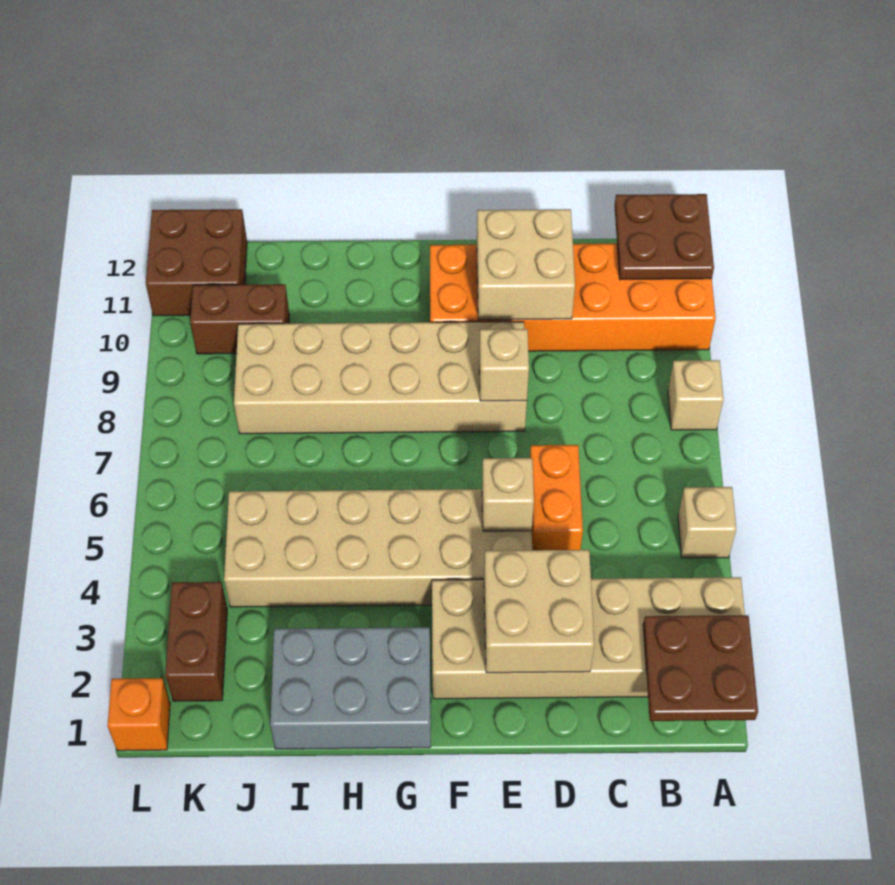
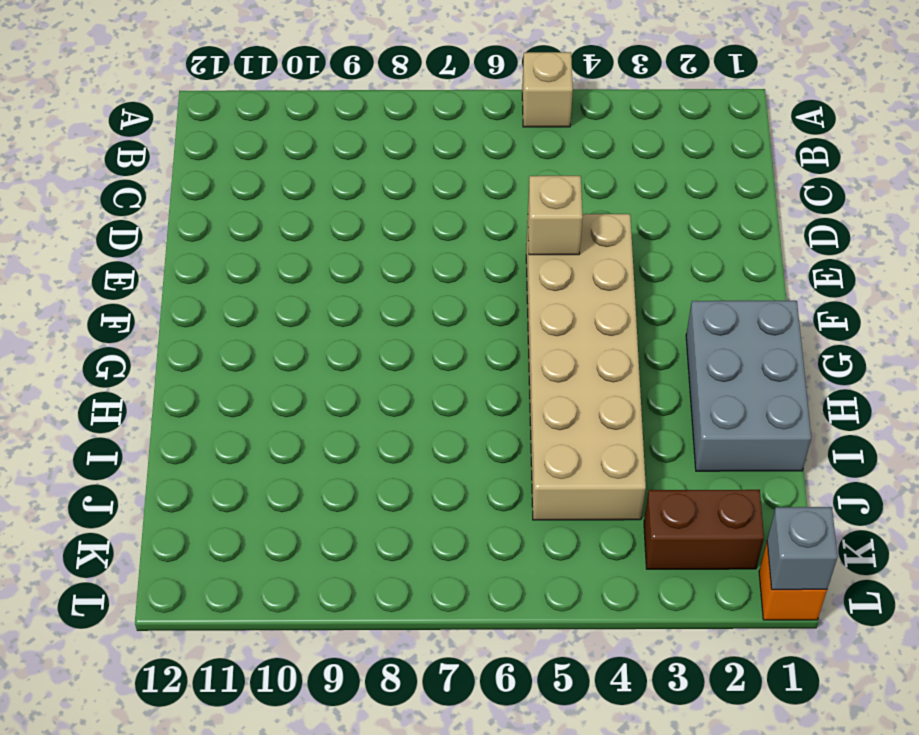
grey brick L1 level 2 -> none
none -> tan brick A2:F3 level 1
none -> tan brick A8 level 1
none -> orange brick A10:F11 level 1

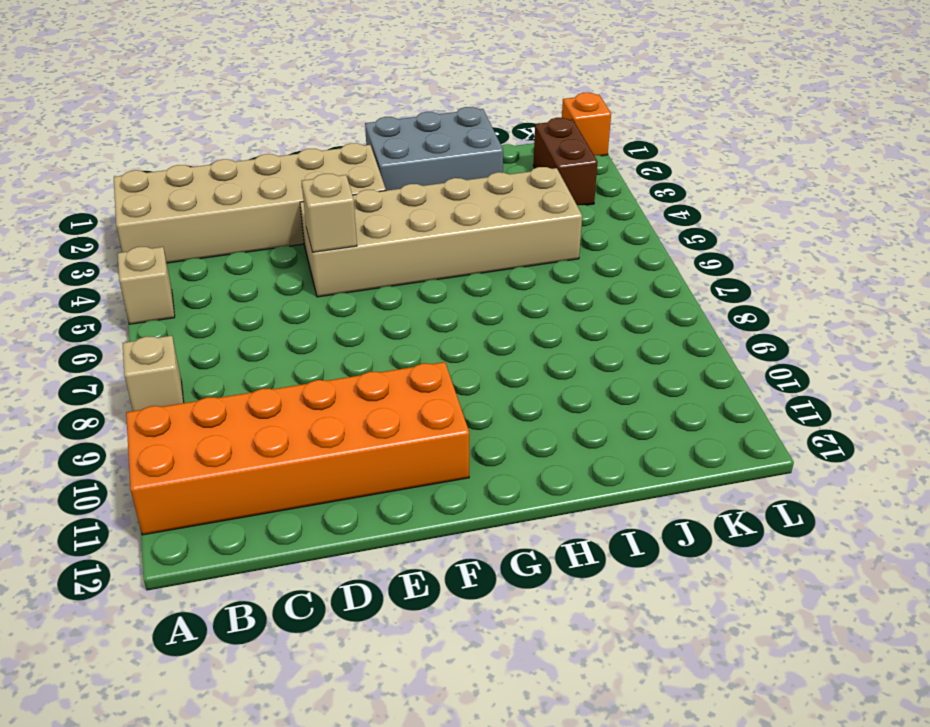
none -> orange brick D5:D6 level 1
none -> tan brick E8:J9 level 1
none -> brown brick J10:K10 level 1

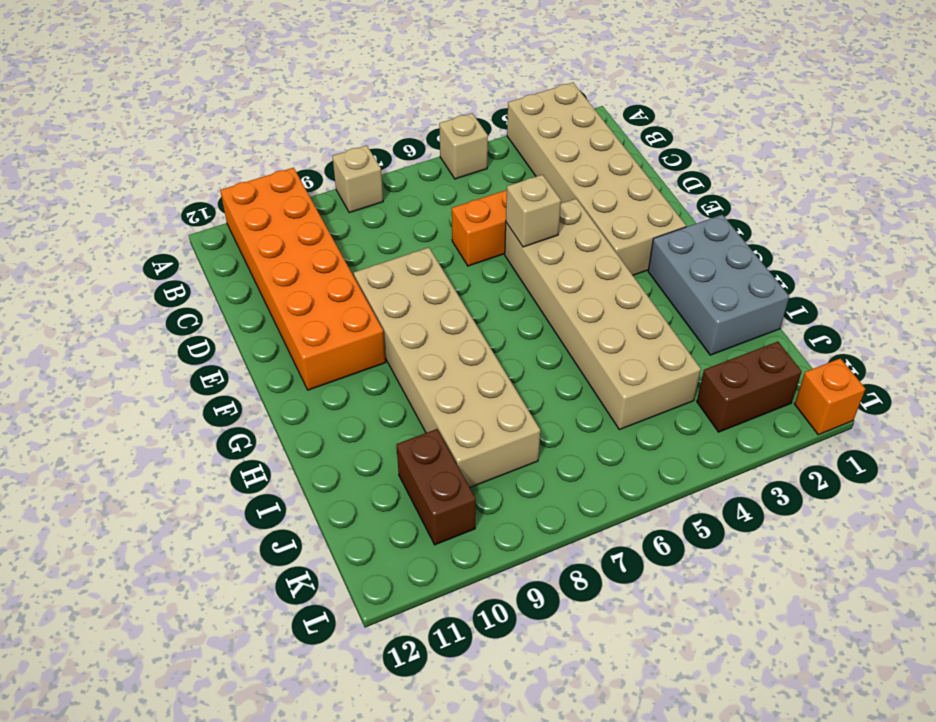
none -> brown brick K11:L12 level 1
none -> brown plate A1:B2 level 2
none -> brown plate A11:B12 level 2

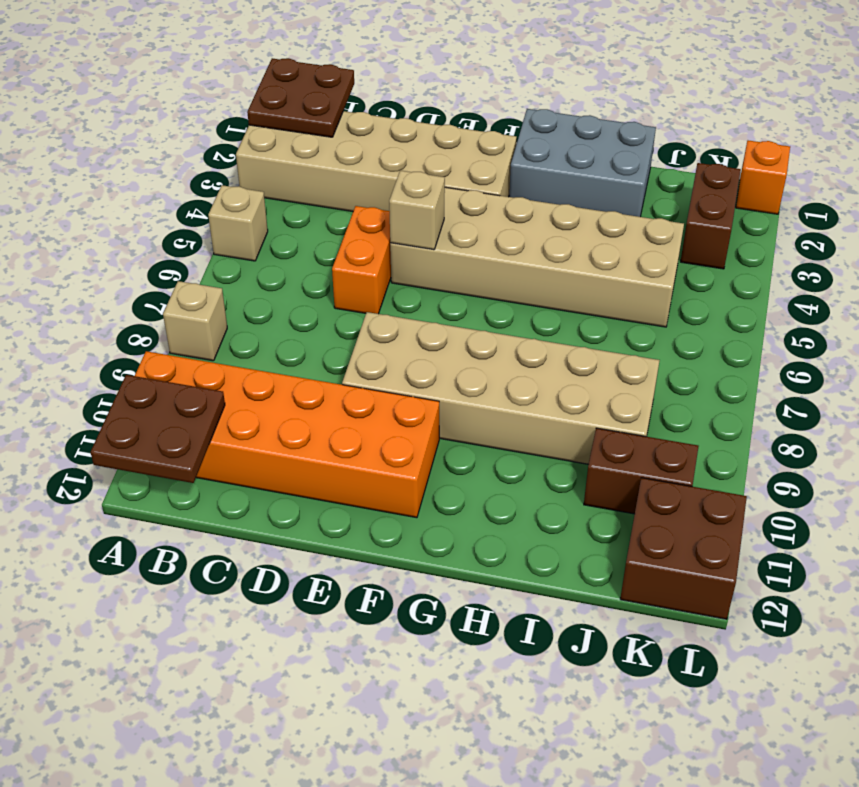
none -> tan brick D2:E3 level 2
none -> tan brick D10:E11 level 2
none -> tan brick E8 level 2

